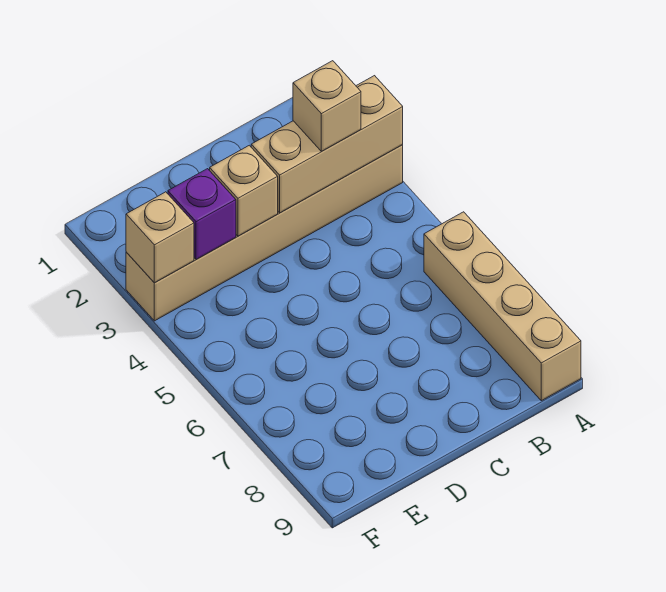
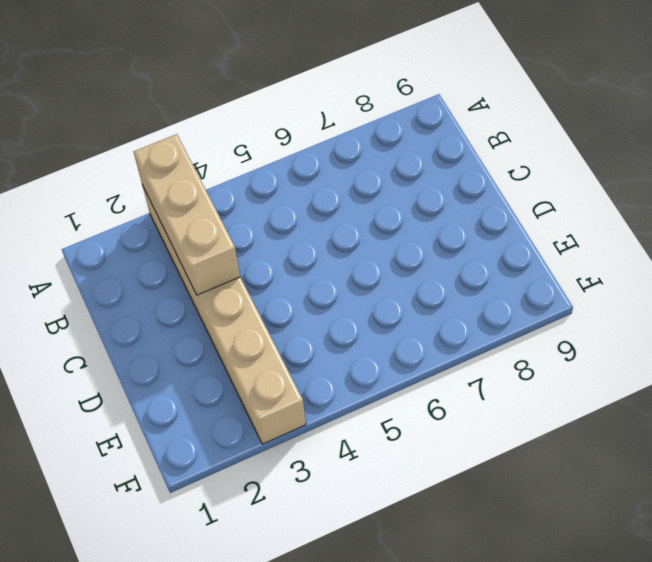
none -> tan brick A6:A9 level 1
none -> tan brick D3 level 2

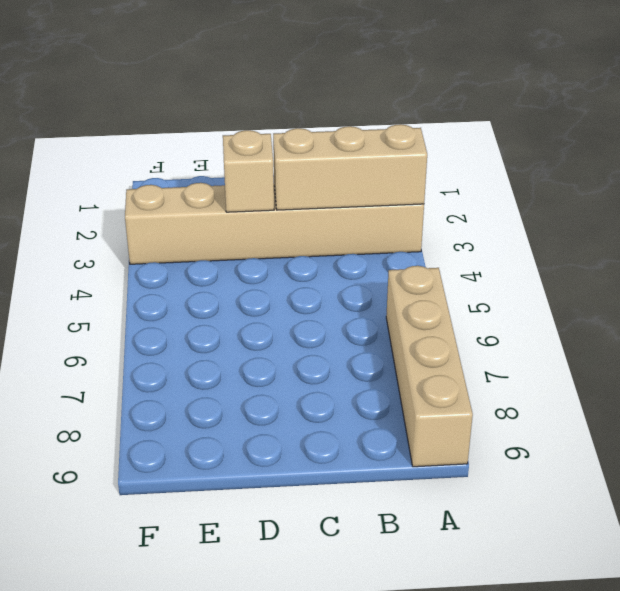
none -> purple brick E3 level 2
none -> tan brick F3 level 2

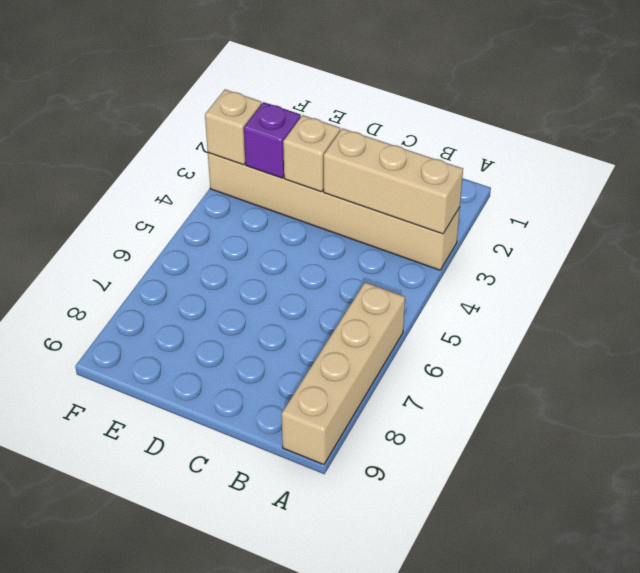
none -> tan brick B3 level 3

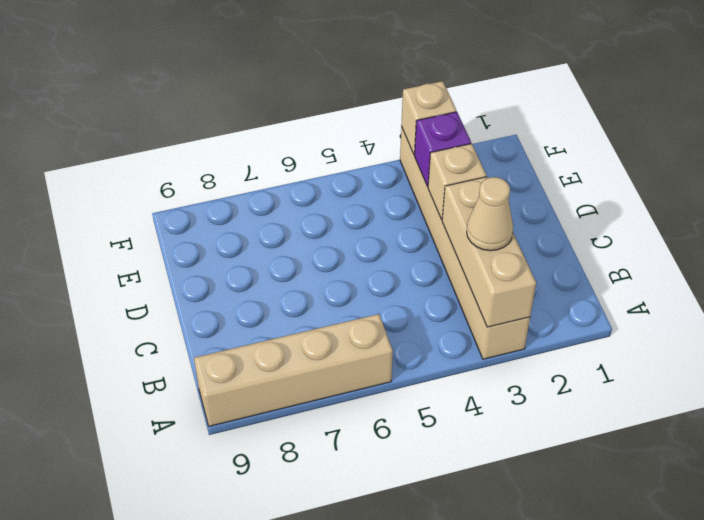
tan cone B3 level 3 -> tan brick B3 level 3

